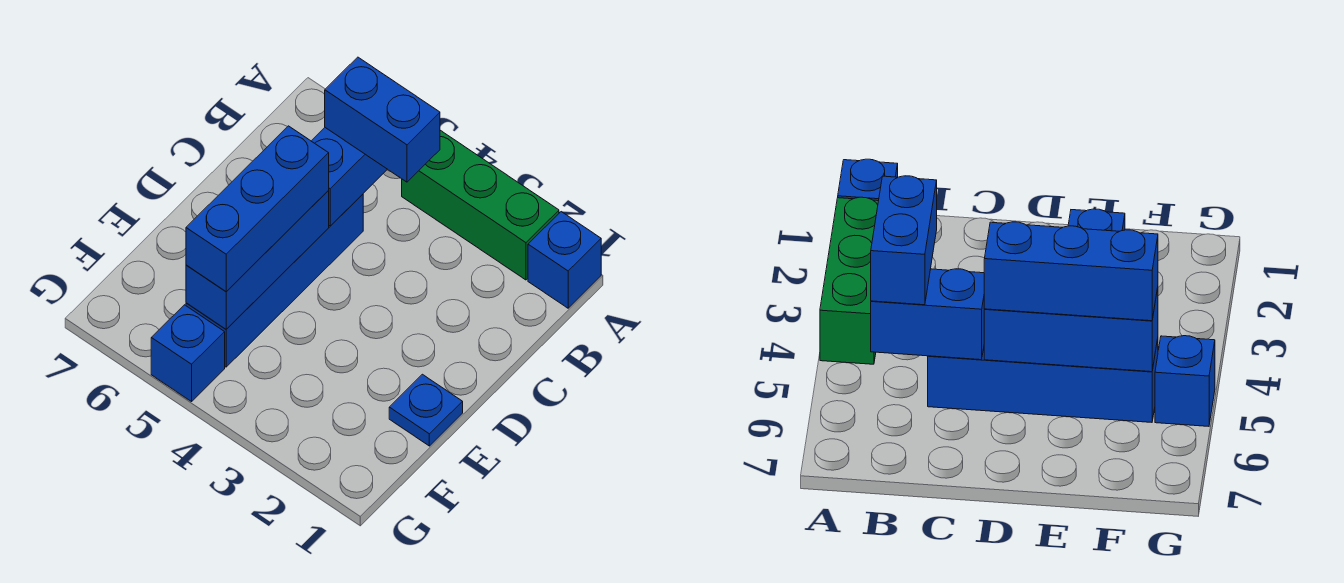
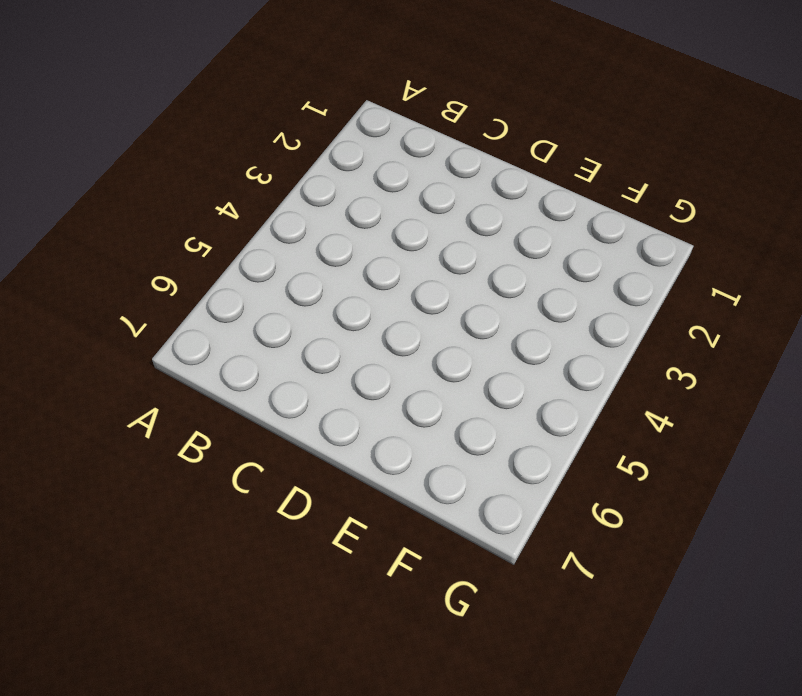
none -> blue brick A1 level 1
none -> green brick A2:A4 level 1

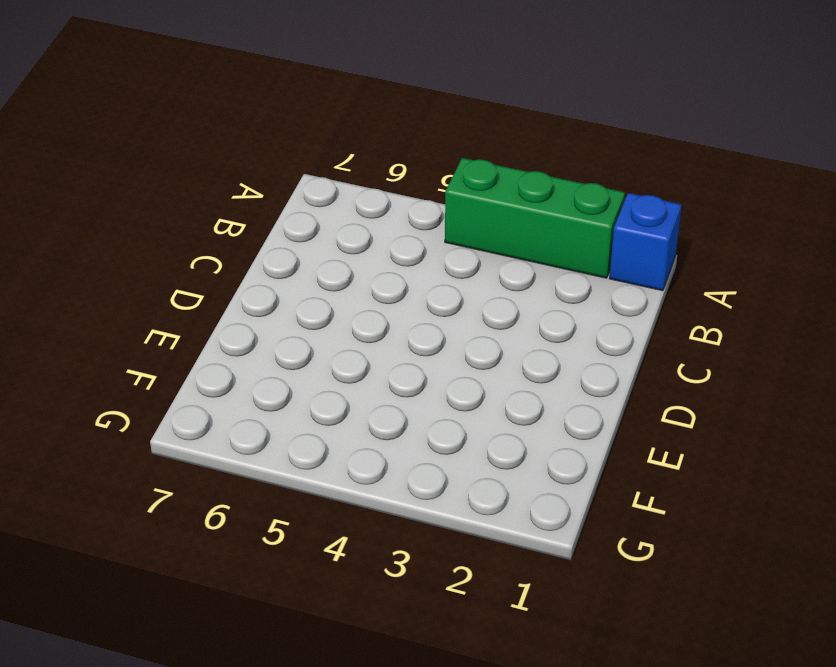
none -> blue brick C5:F5 level 1
none -> blue plate E1 level 1

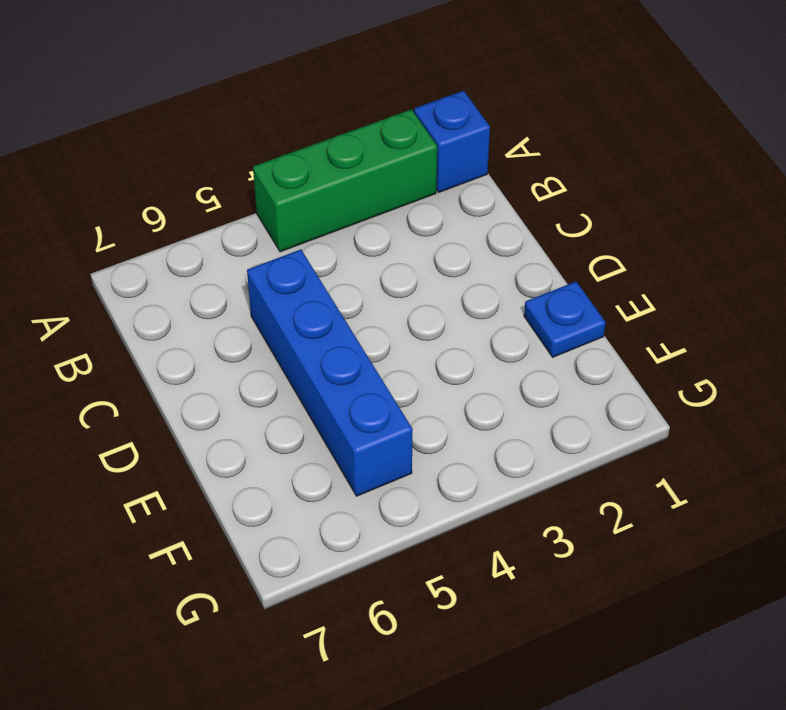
none -> blue brick G5 level 1
none -> blue brick B5:C5 level 2

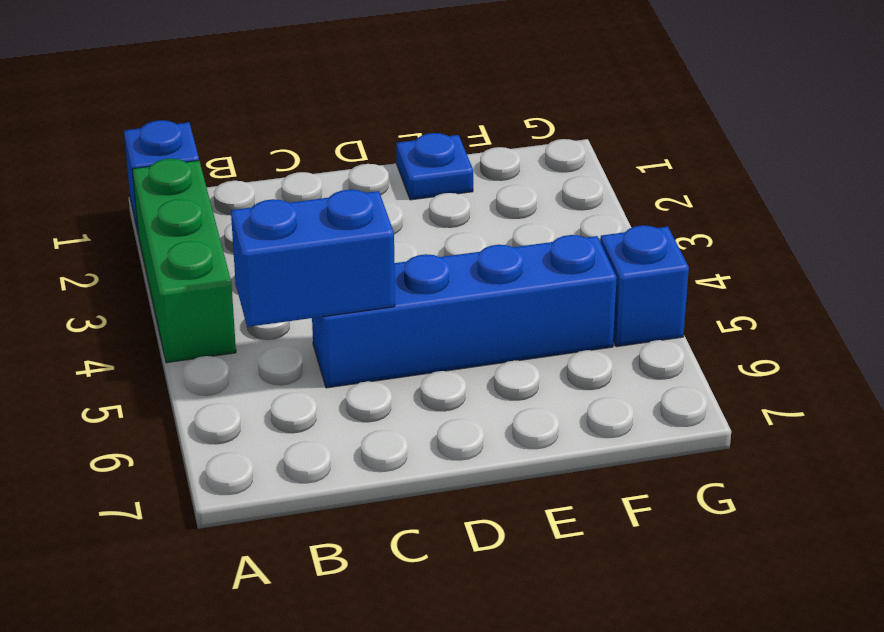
none -> blue brick D5:F5 level 2
none -> blue brick B4:B5 level 3

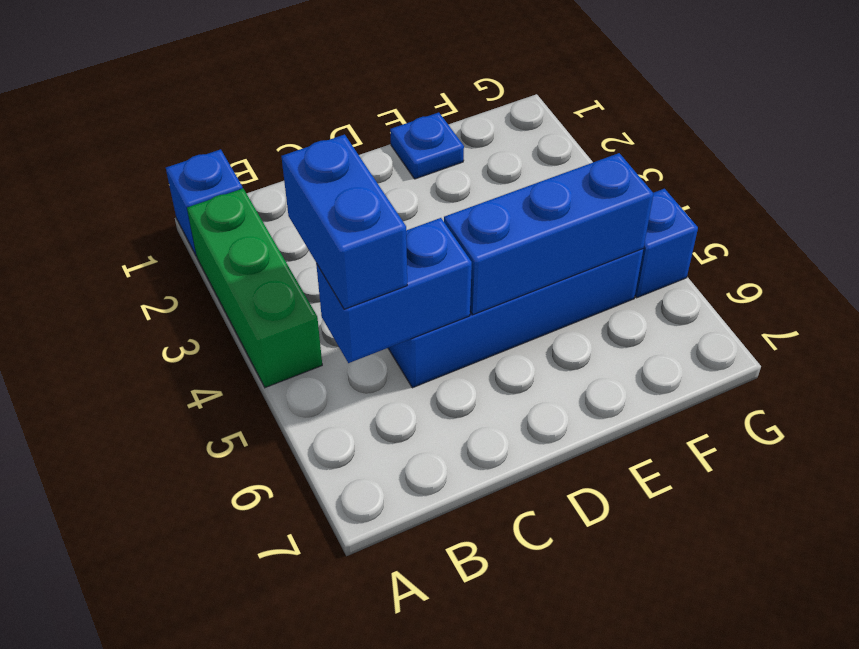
none -> blue brick D5:F5 level 3

